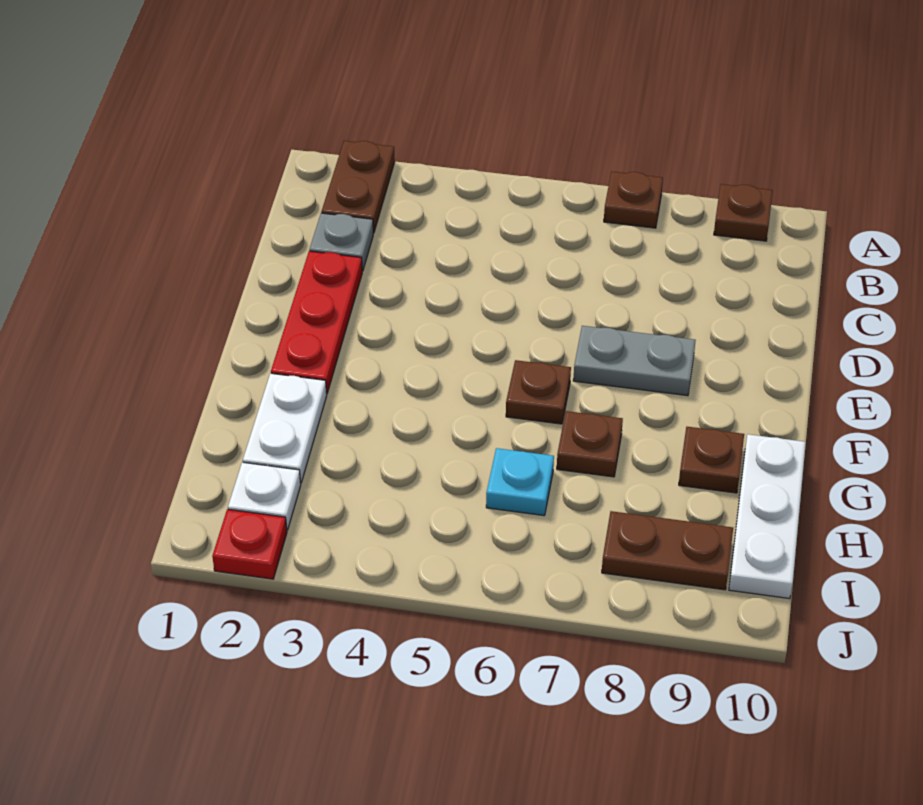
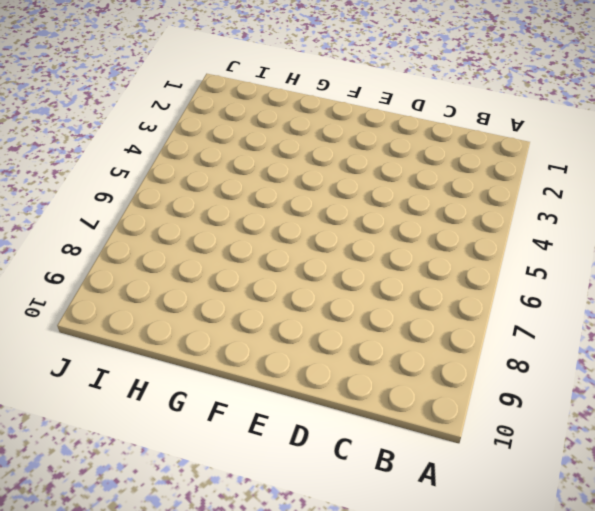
none -> brown plate A2:B2 level 1
none -> brown plate A7 level 1
none -> brown plate A9 level 1

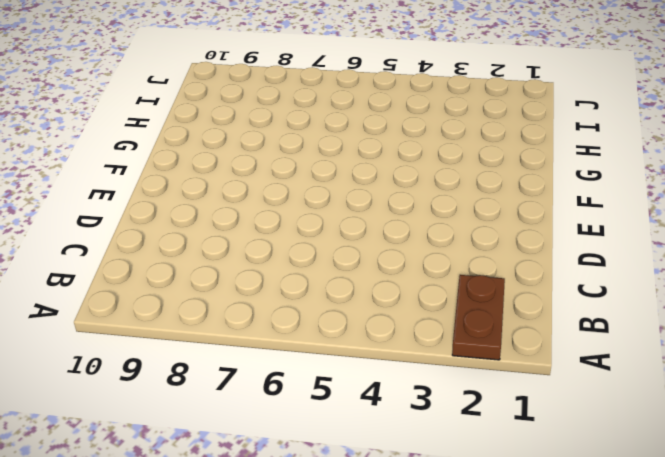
none -> brown plate A7 level 1
none -> brown plate A9 level 1
none -> grey plate C2 level 1

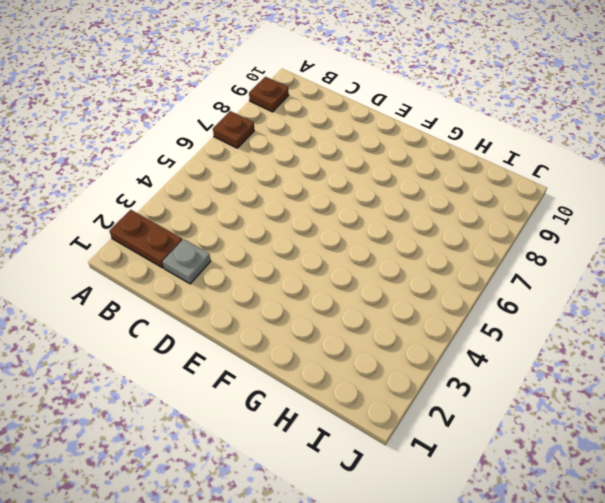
none -> red plate D2:F2 level 1
none -> grey plate E7:E8 level 1
none -> brown plate F6 level 1

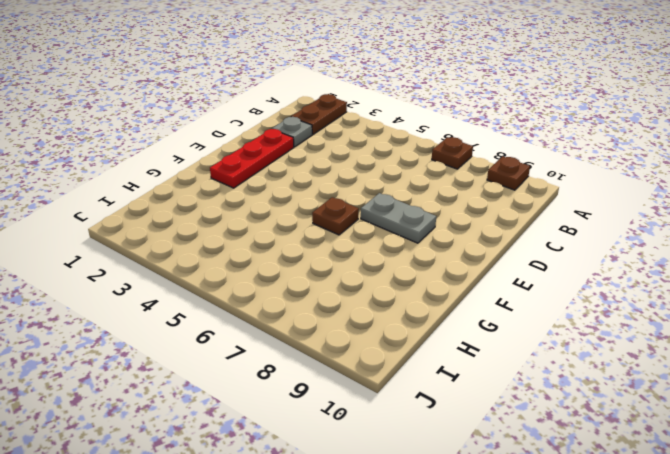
none -> white plate G2:H2 level 1
none -> brown plate G7 level 1
none -> brown plate G9 level 1

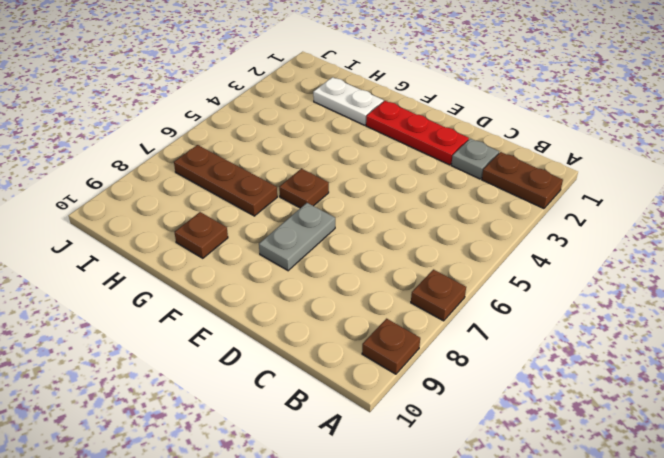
brown plate G7:I7 level 1 -> brown plate G7 level 1
none -> white plate G10:I10 level 1
none -> cyan plate H6 level 1
none -> white plate I2 level 1

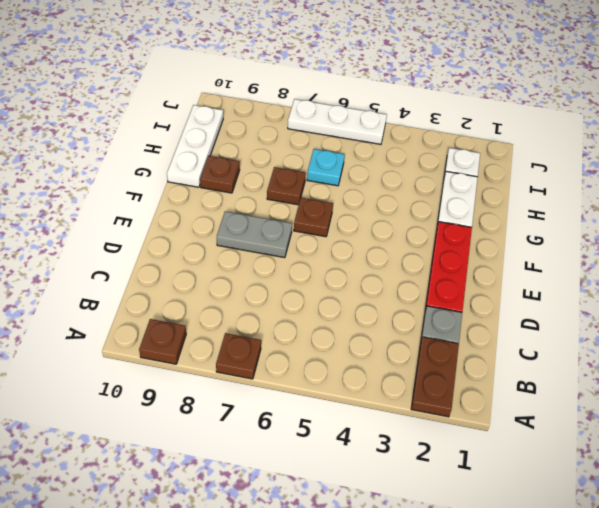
white plate J5:J7 level 1 -> none
none -> brown plate I8:I9 level 1
none -> red plate J2 level 1

